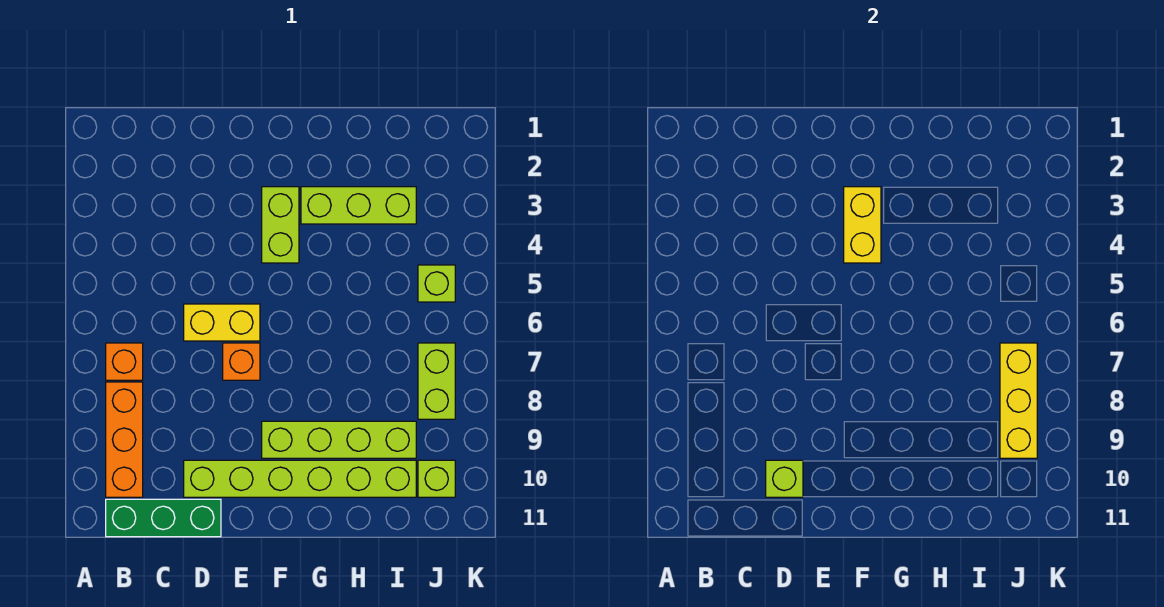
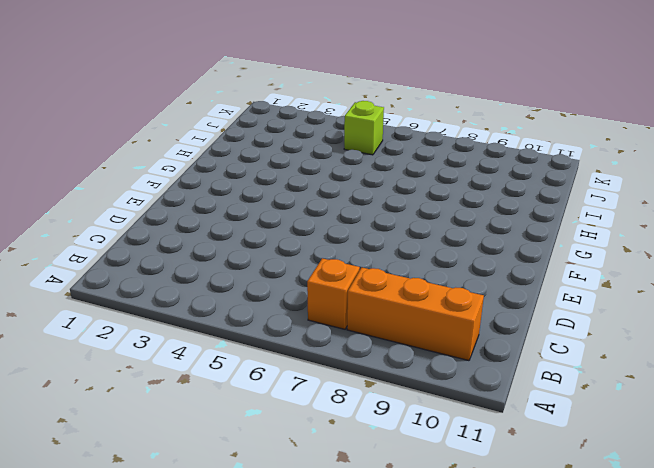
none -> green brick B11:D11 level 1
none -> yellow brick D6:E6 level 1
none -> lime brick D10:I10 level 1

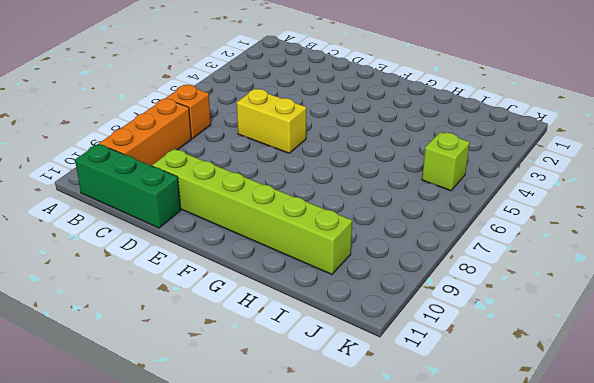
none -> orange brick E7 level 1
none -> lime brick F3:F4 level 1
none -> lime brick F9:I9 level 1

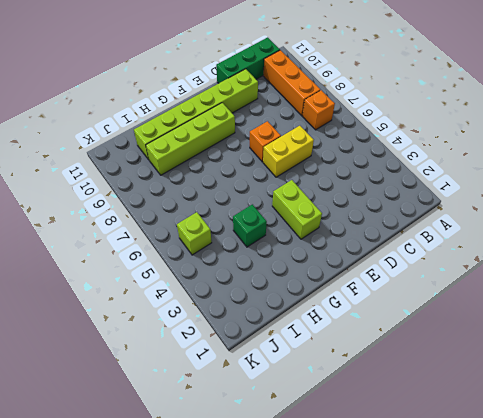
green brick H4 level 1 -> none
none -> lime brick G3:I3 level 1
none -> lime brick J7:J8 level 1
none -> lime brick J10 level 1

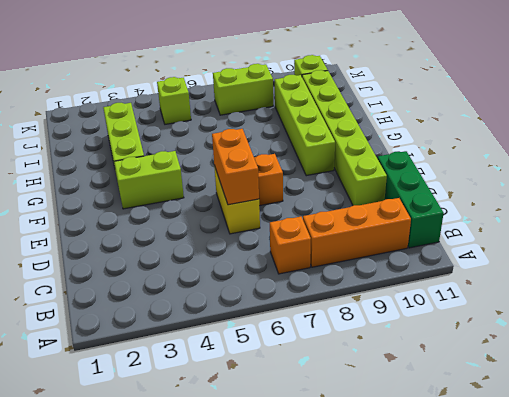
orange brick D6:E6 level 2 -> none
none -> lime brick D10 level 2
none -> yellow brick F3:F4 level 2
none -> yellow brick J7:J9 level 2

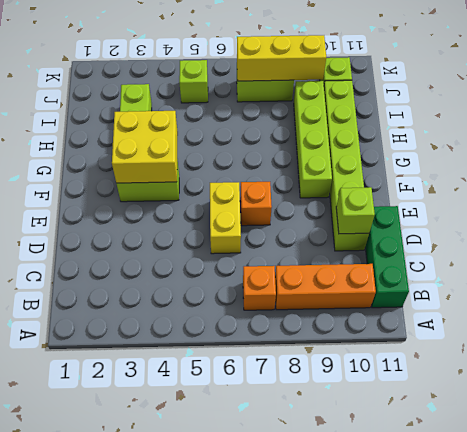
yellow brick F3:G4 level 2 -> yellow brick F3:F4 level 2

